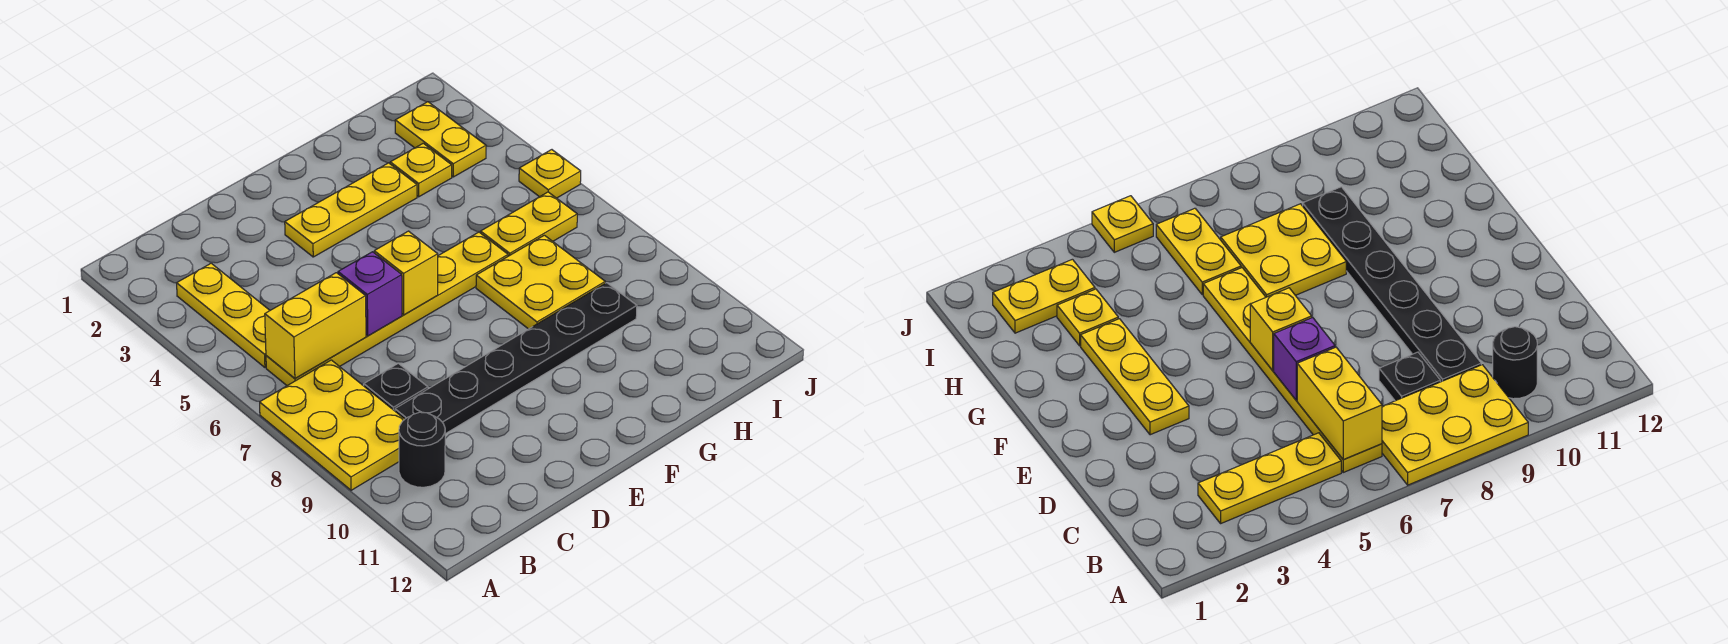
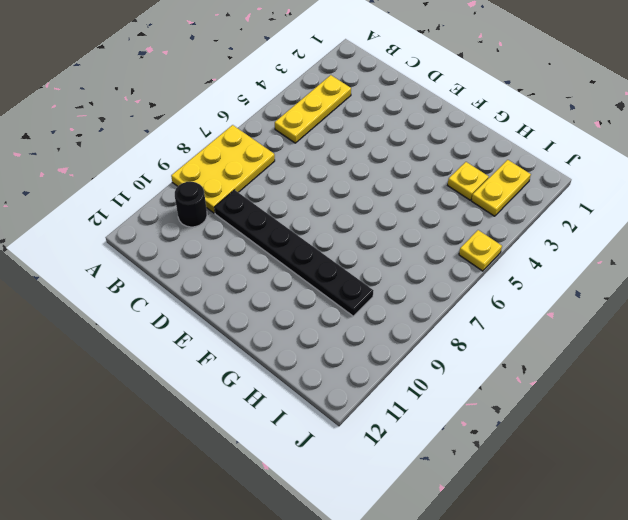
none -> yellow plate B6:G6 level 1
none -> black plate C8 level 1
none -> yellow plate E3:G3 level 1

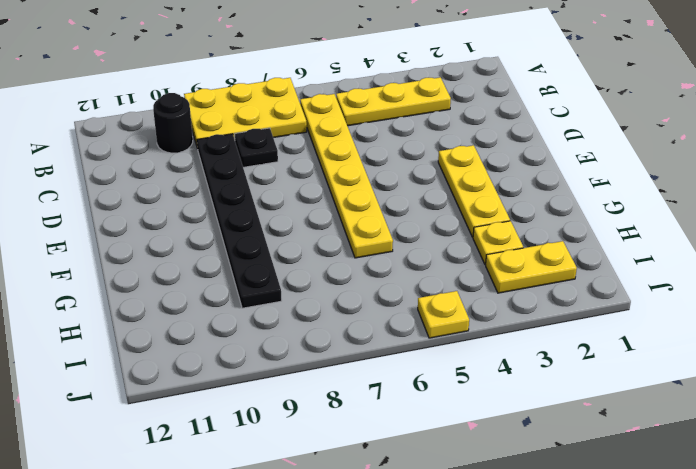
none -> yellow plate G7:H8 level 1
none -> yellow plate H6:I6 level 1
none -> yellow brick B6:C6 level 2

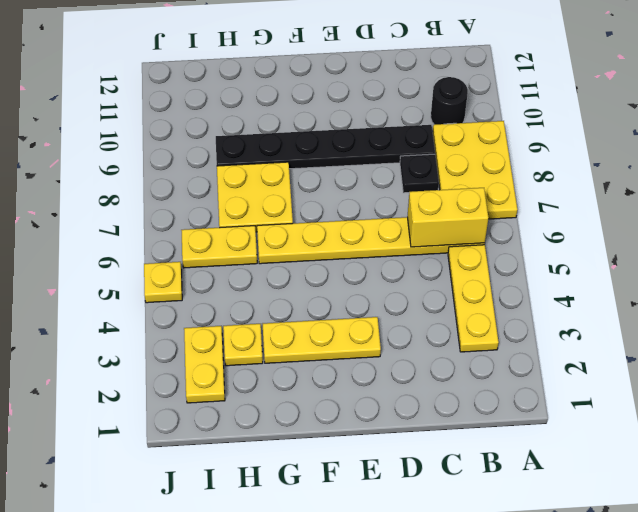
none -> purple brick D6 level 2
none -> yellow brick E6 level 2

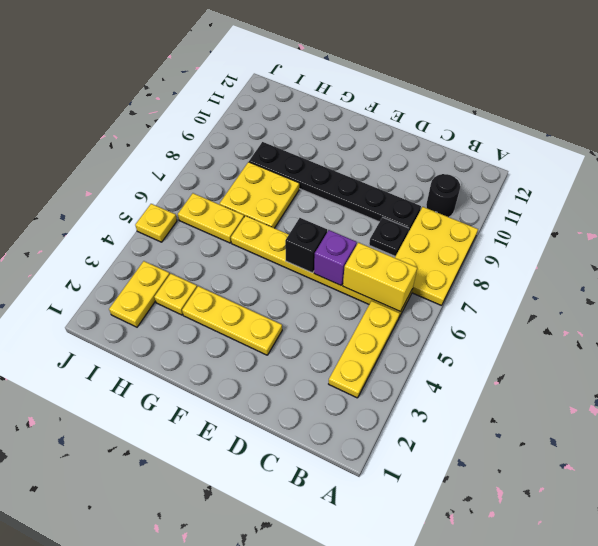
black brick E6 level 2 -> yellow brick E6 level 2

